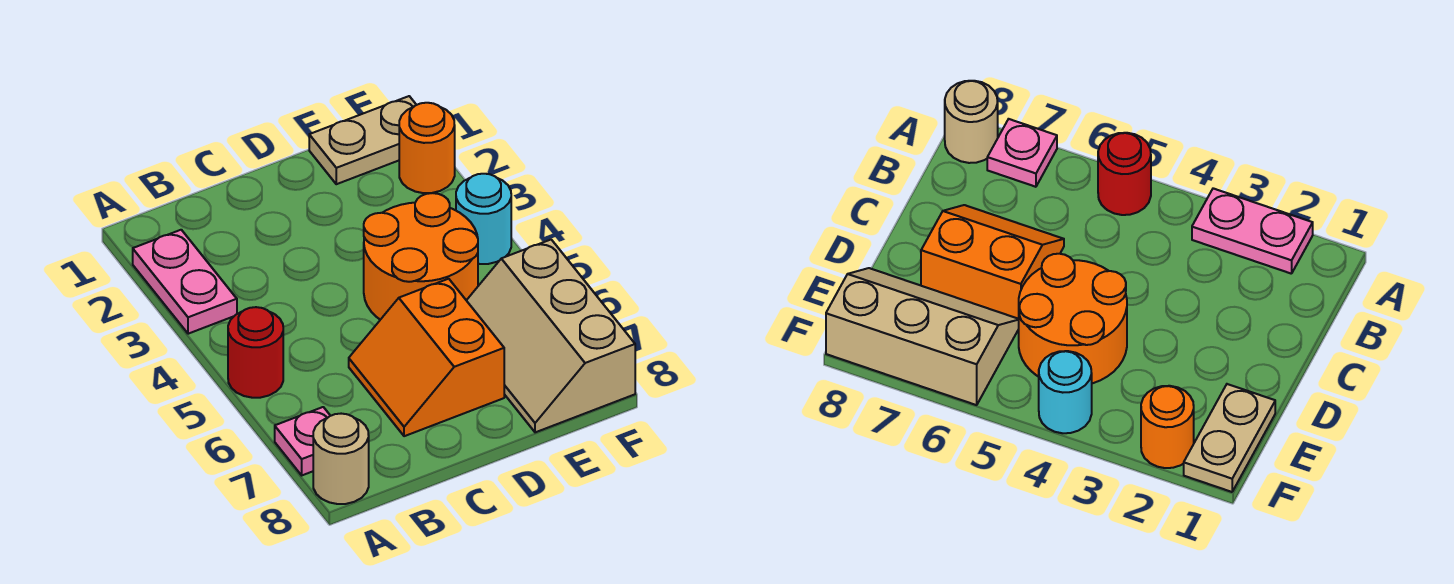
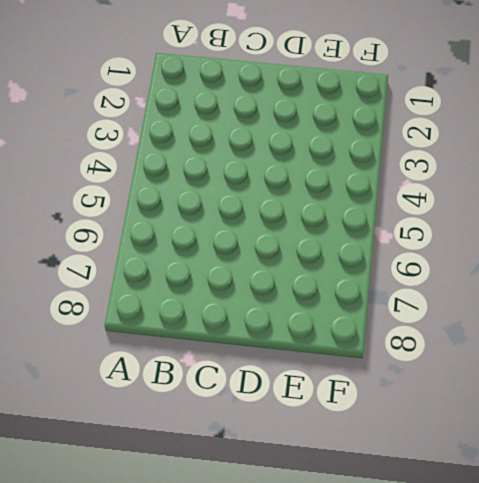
none -> pink plate A2:A3 level 1
none -> red round brick A5 level 1

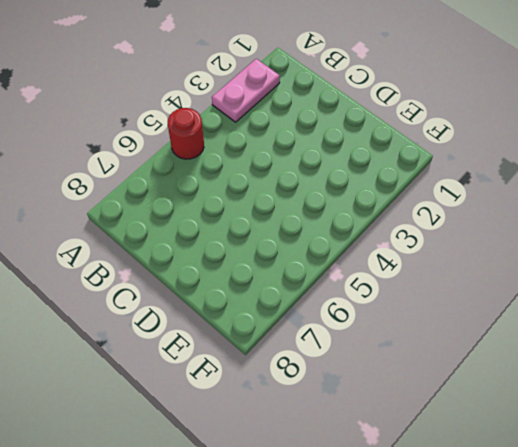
none -> pink plate A7 level 1
none -> tan round brick A8 level 1

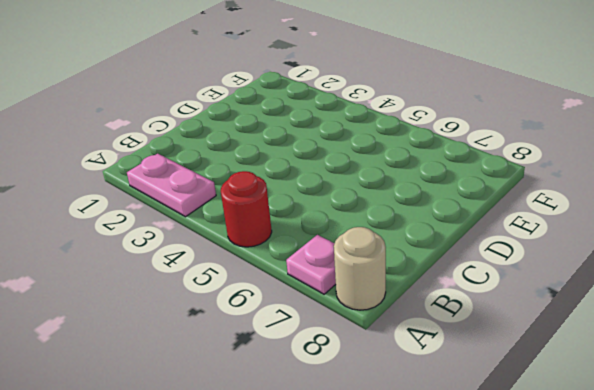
none -> orange slope C6:D7 level 1 top D
none -> orange round brick D4:E5 level 1

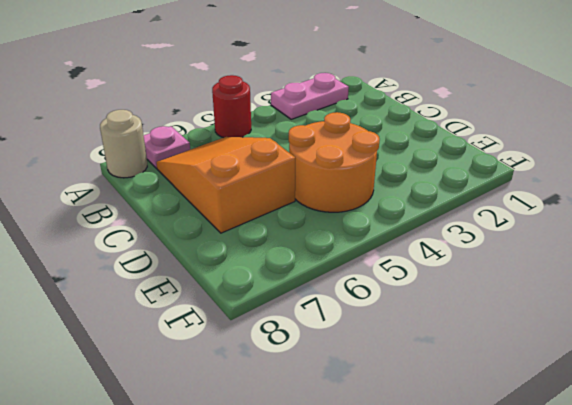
orange slope B6:D7 level 1 top D -> orange slope C6:D7 level 1 top D
none -> tan plate E1:F1 level 1
none -> tan slope E6:F8 level 1 top F

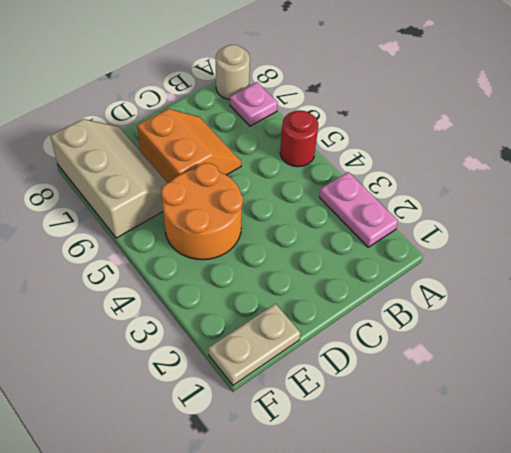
none -> orange round brick F2 level 1
none -> cyan round brick F4 level 1

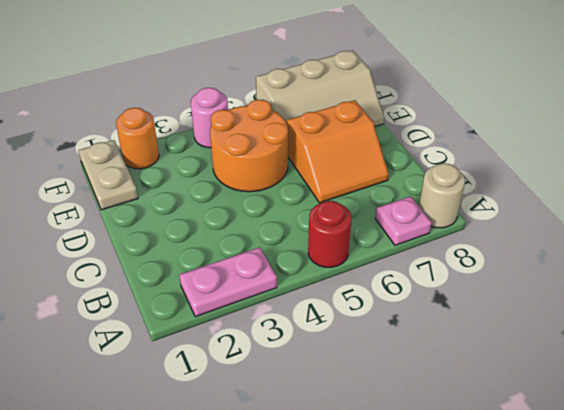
pink round brick F4 level 1 -> cyan round brick F4 level 1

